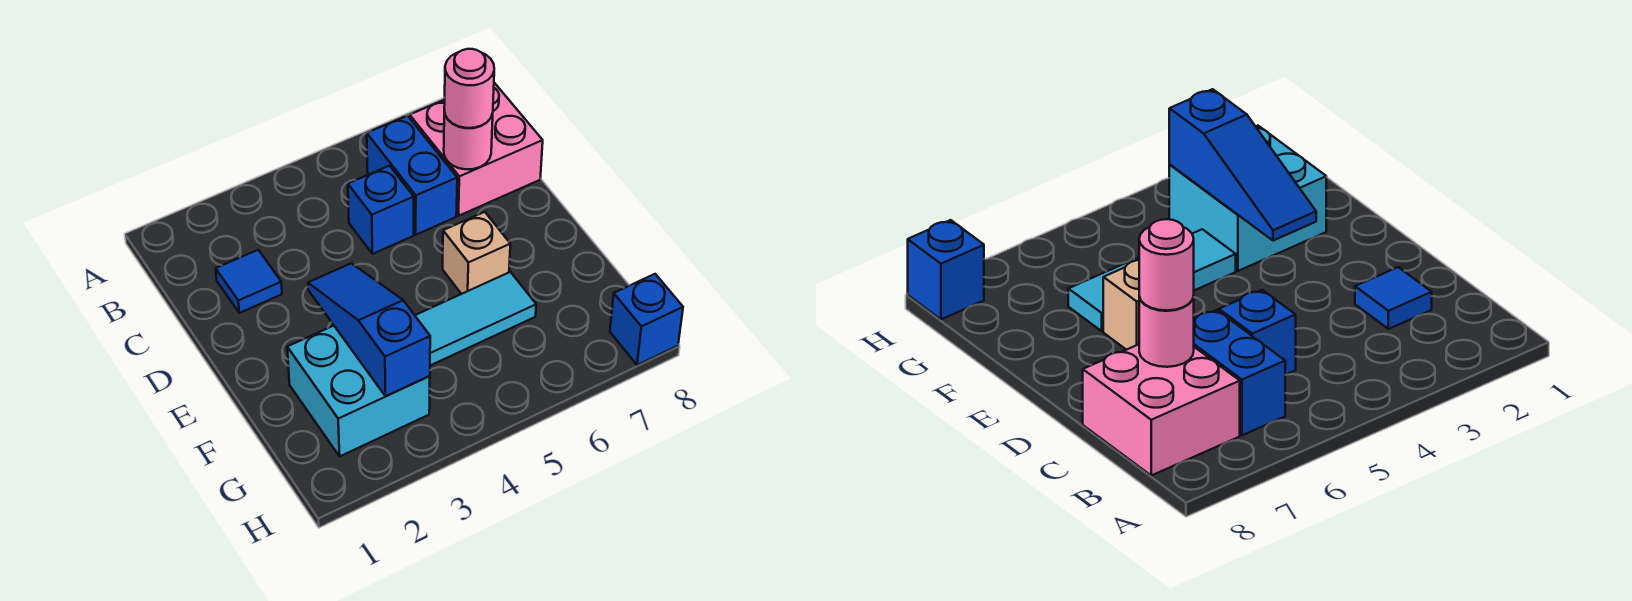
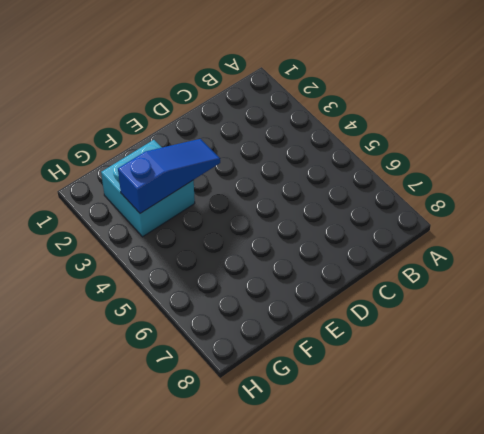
none -> blue brick B6:C6 level 1
none -> pink brick B7:C8 level 1

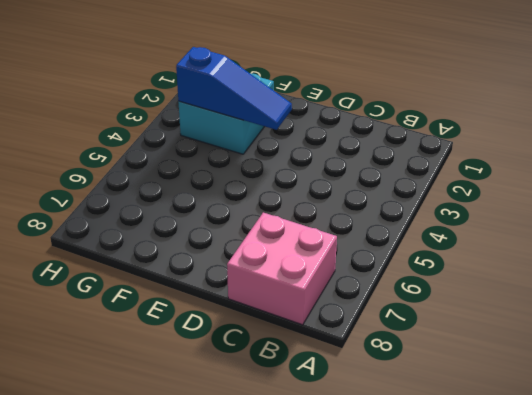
none -> blue brick B6:C6 level 1
none -> blue tile C2 level 1

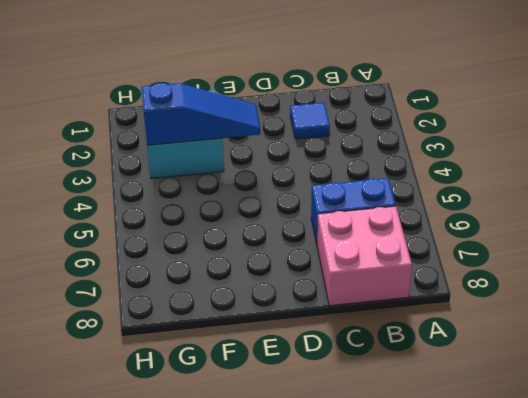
none -> blue brick C5 level 1
none -> tan brick E6 level 1

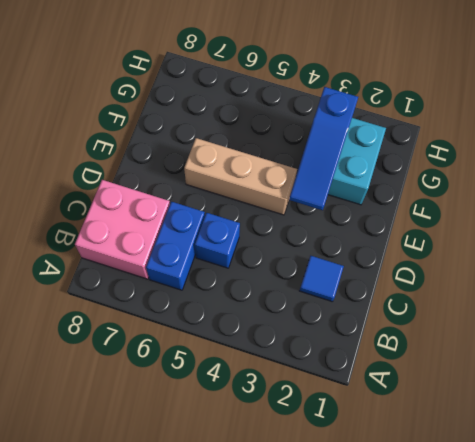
tan brick E4:E6 level 1 -> tan brick E6 level 1
none -> cyan tile F4:F6 level 1
none -> blue brick H8 level 1

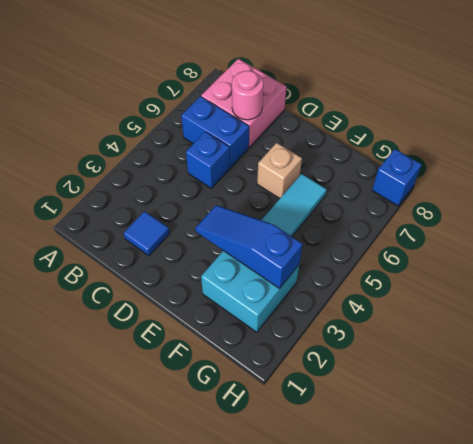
none -> pink round brick C7 level 3

